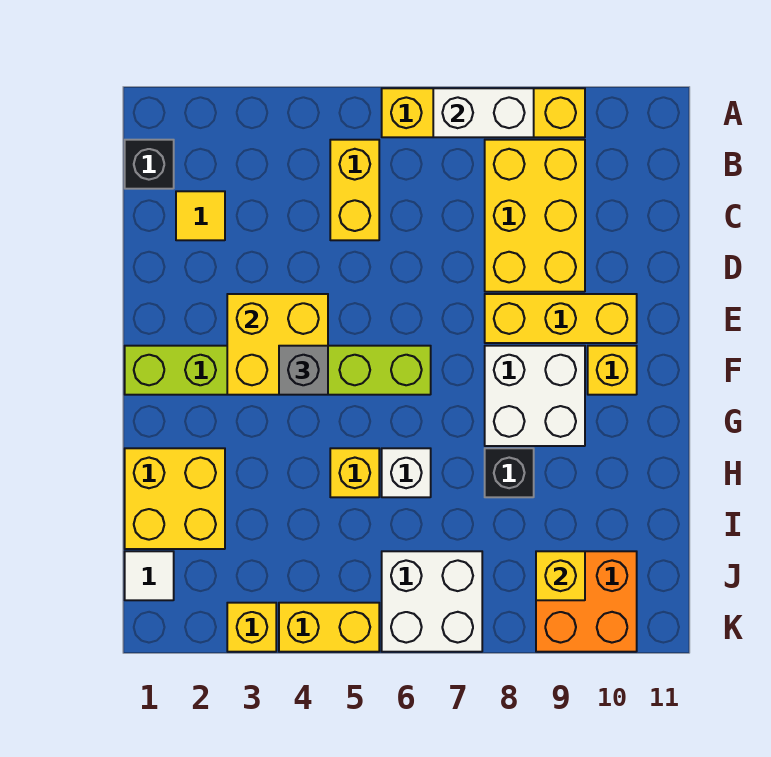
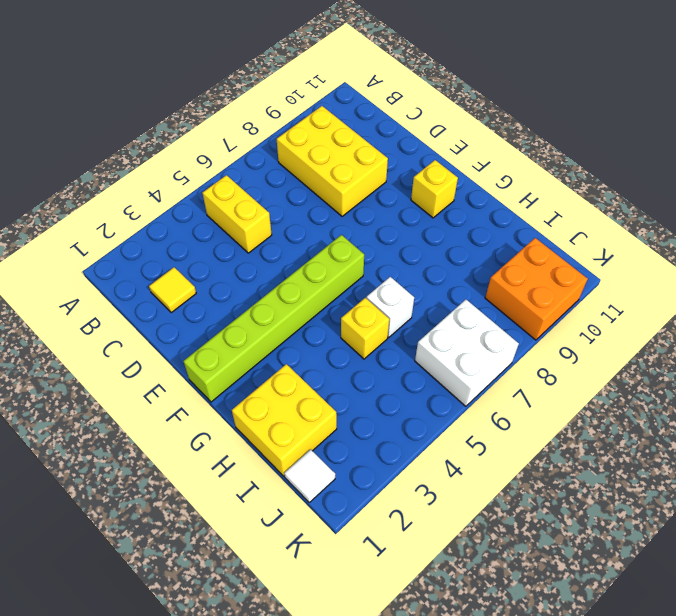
none -> yellow brick A6:A9 level 1
none -> black brick B1 level 1
none -> yellow brick E8:E10 level 1

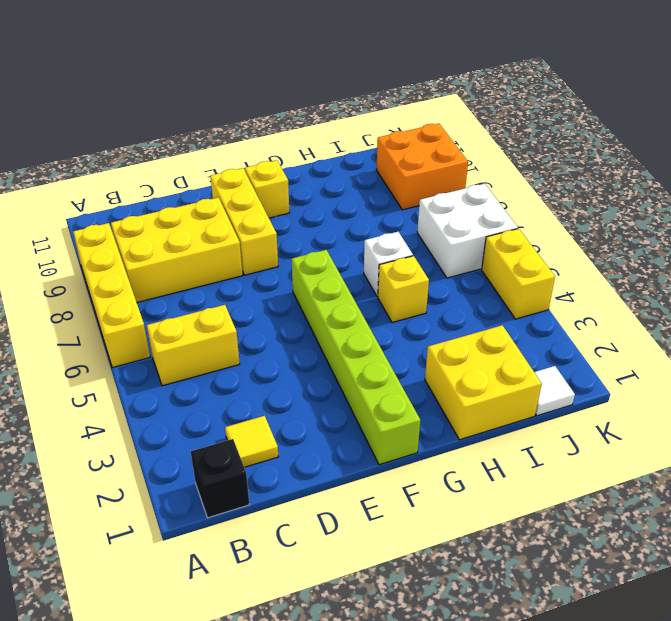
none -> white brick F8:G9 level 1
none -> black brick H8 level 1
none -> yellow brick K3 level 1

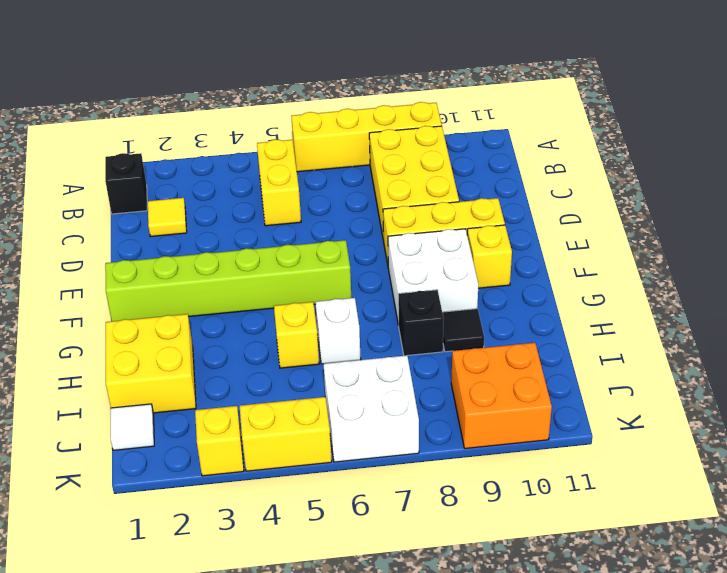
black tile H9 level 1 -> none
none -> white brick A7:A8 level 2
none -> yellow brick E3:F4 level 2
none -> yellow brick J9 level 2

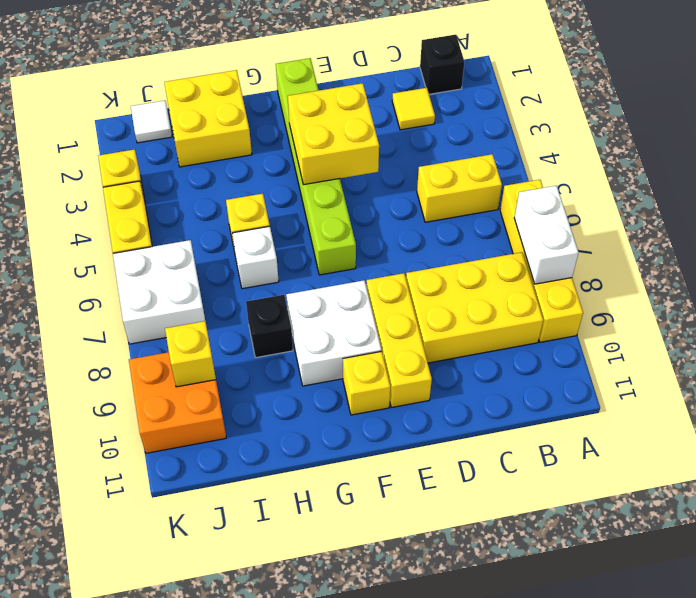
none -> grey brick F4 level 3

